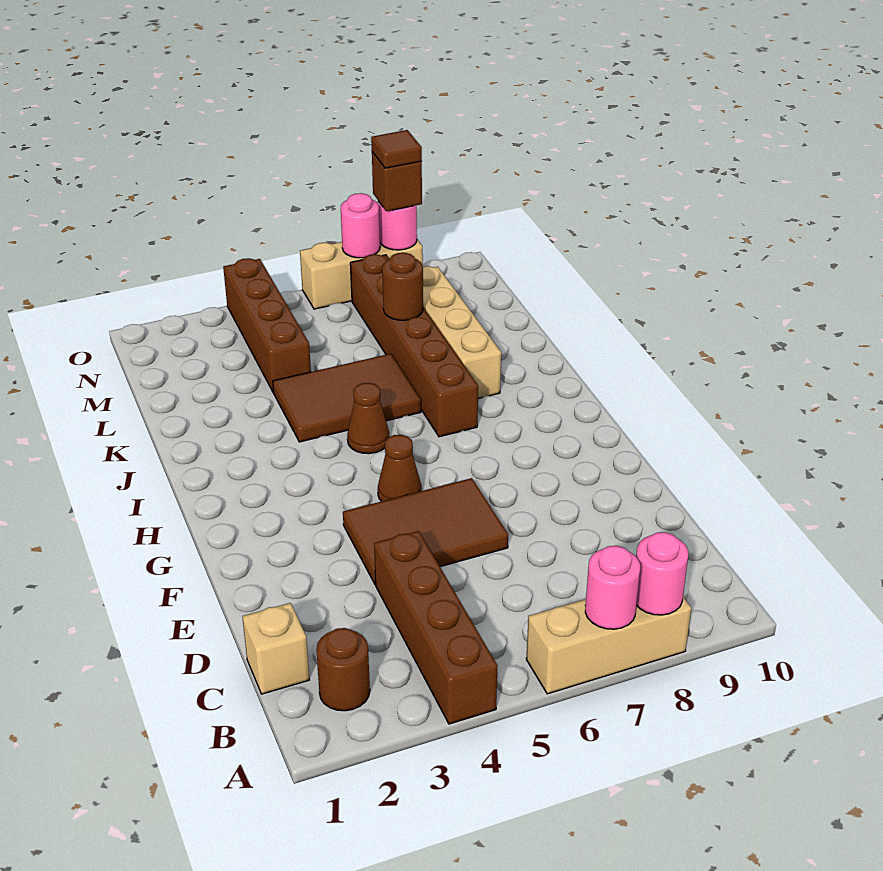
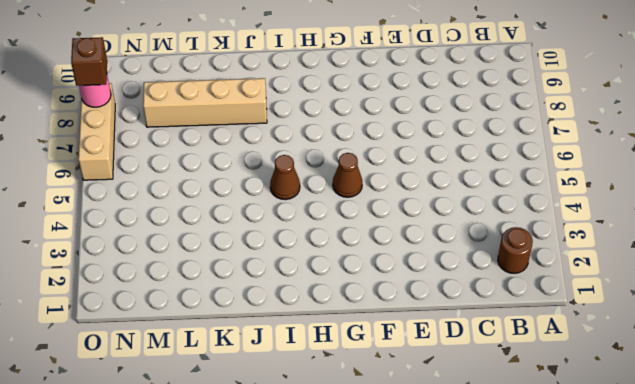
none -> brown brick A4:D4 level 1
none -> tan brick A6:A8 level 1
none -> tan brick C1 level 1

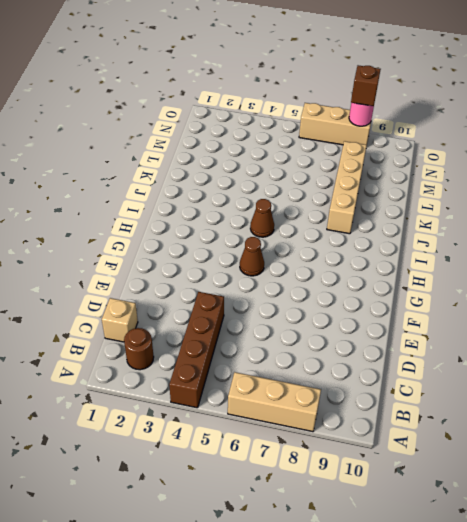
none -> brown tile E4:F6 level 1
none -> brown brick I7:N7 level 1
none -> brown tile J4:K6 level 1

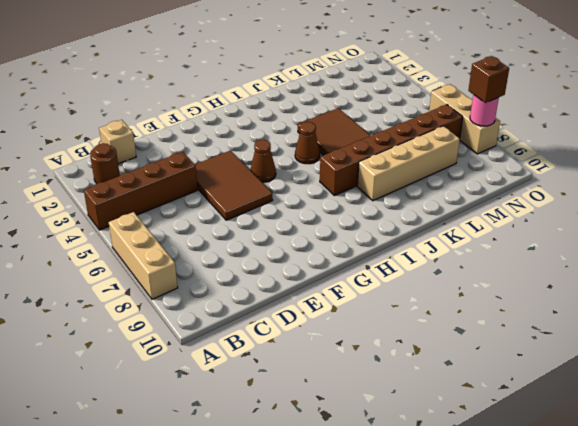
none -> brown brick L4:O4 level 1
none -> pink round brick A7 level 2
none -> pink round brick A8 level 2

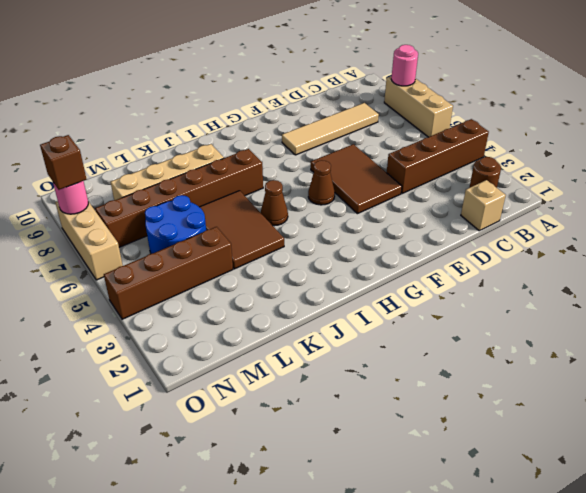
tan tile C8:F8 level 1 -> none
blue round brick L5:M6 level 1 -> none
none -> pink round brick A7 level 2
none -> brown round brick L7 level 2
none -> pink round brick O7 level 2

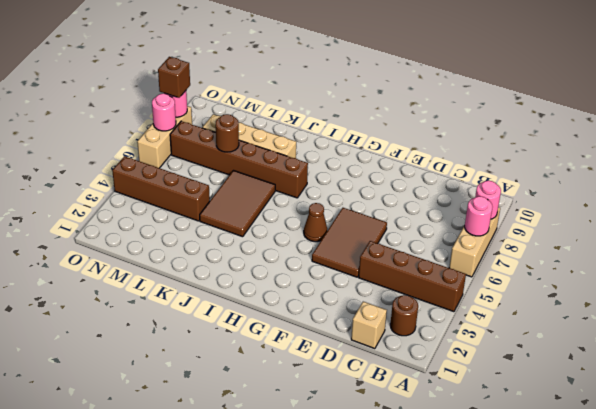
none -> brown cone I5 level 1
none -> brown tile O8 level 4

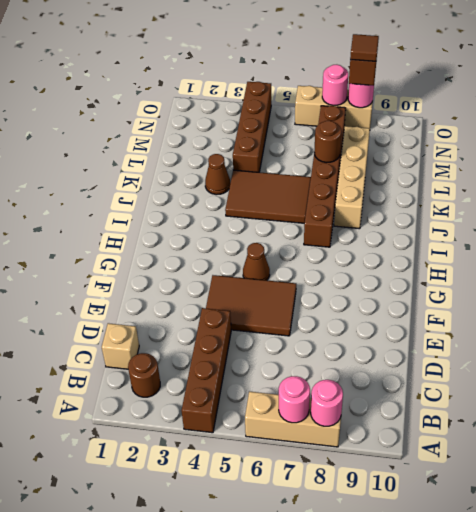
brown cone K3 level 1 -> brown cone I5 level 1

